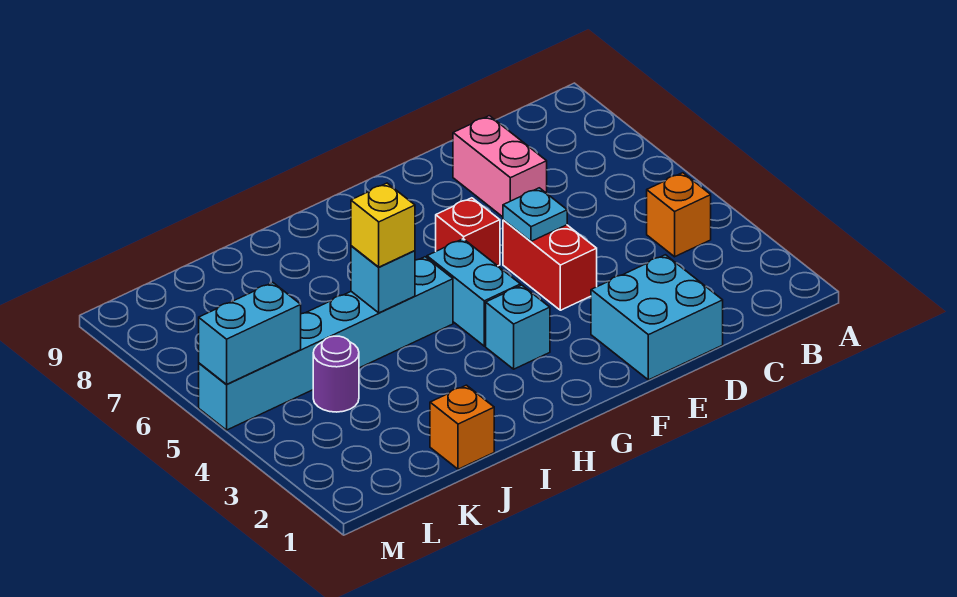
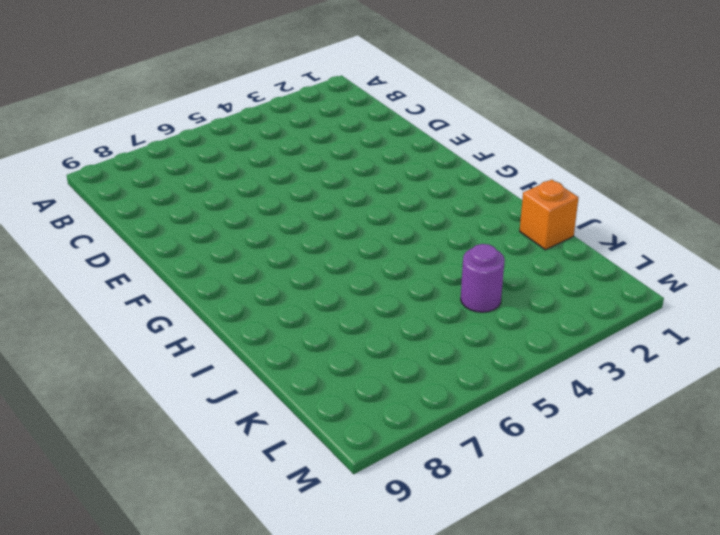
none -> orange brick B4 level 1
none -> cyan brick D1:E2 level 1
none -> pink brick D7:D8 level 1

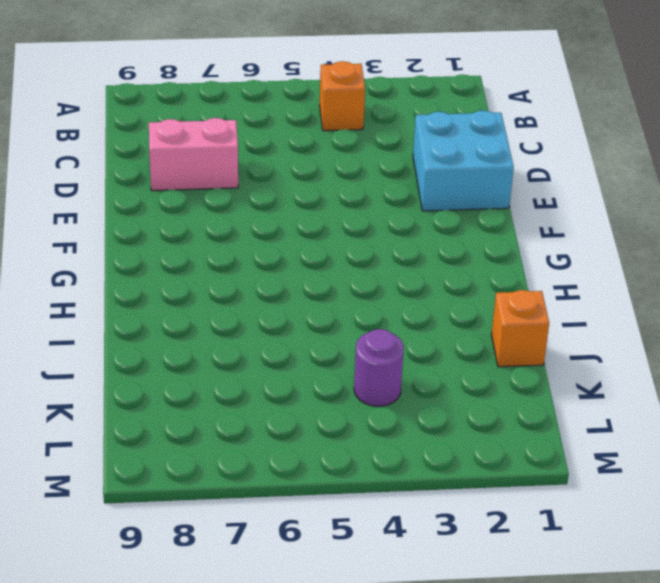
none -> red brick E4:E5 level 1
none -> red brick F6 level 1
none -> cyan brick G3 level 1

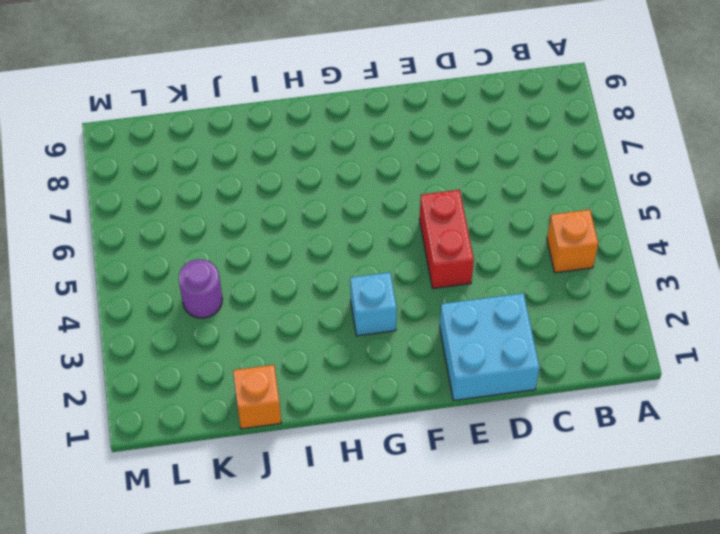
none -> pink brick D7:D8 level 1
none -> red brick F6 level 1
none -> cyan brick G4:G5 level 1

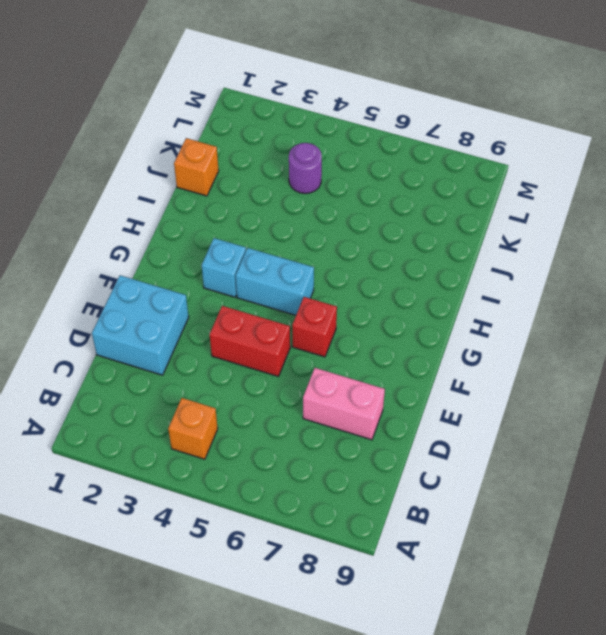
none -> cyan brick H5:M5 level 1
none -> cyan plate E5 level 2
none -> cyan brick I5 level 2

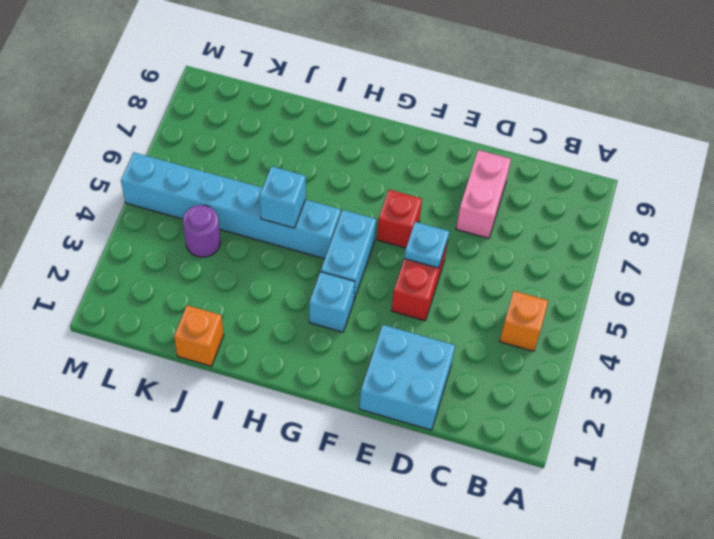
none -> cyan brick L5:M5 level 2
none -> yellow brick I5 level 3

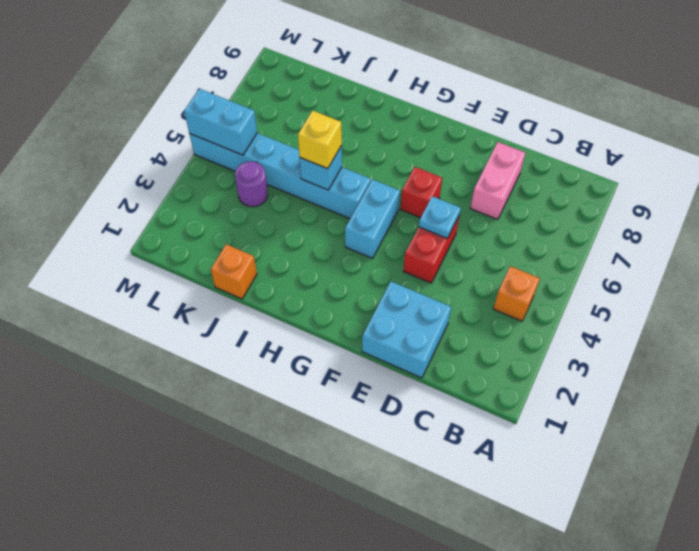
none -> cyan brick G3 level 1

